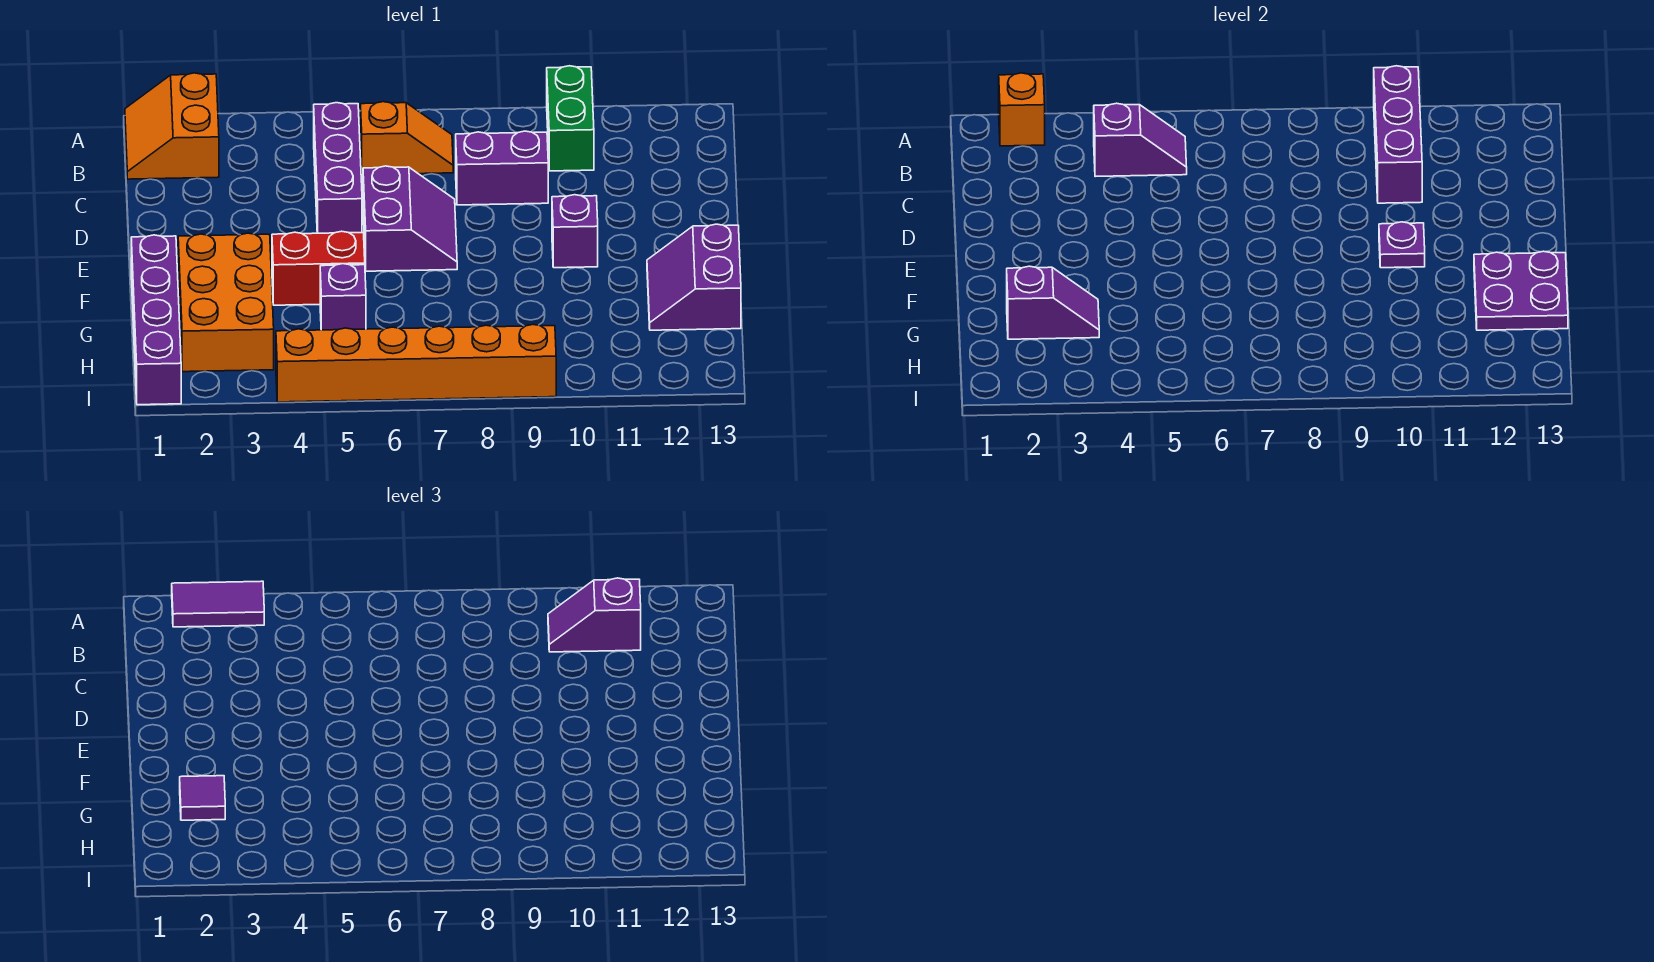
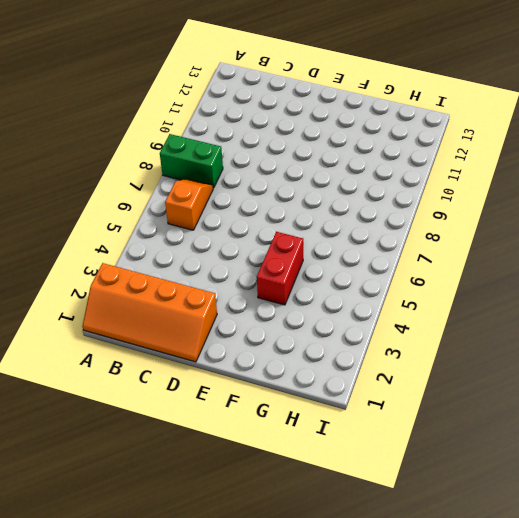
orange slope A1:D2 level 1 top 2 -> orange slope A1:B2 level 1 top 2
green brick A8:B8 level 1 -> green brick A10:B10 level 1
none -> purple brick B5:D5 level 1
none -> purple brick C8:C9 level 1
none -> purple slope D6:E7 level 1 top 6

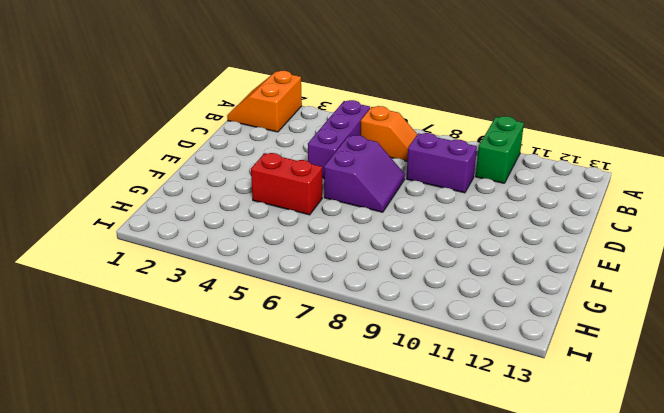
none -> purple brick E10 level 1
none -> purple brick F1:I1 level 1
none -> orange brick F2:H3 level 1

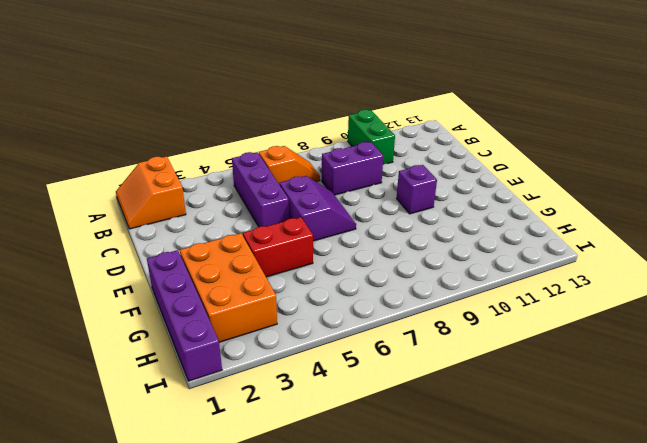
none -> purple slope F12:G13 level 1 top 13
none -> purple brick G5 level 1
none -> orange brick I4:I9 level 1

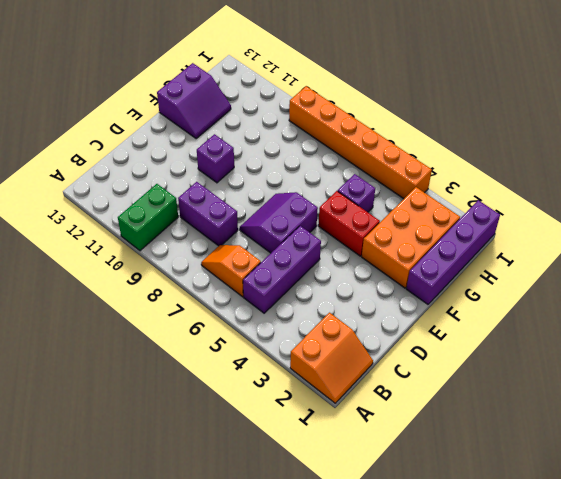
none -> orange brick A2 level 2
none -> purple brick A10:C10 level 2
none -> purple slope B4:B5 level 2 top 4

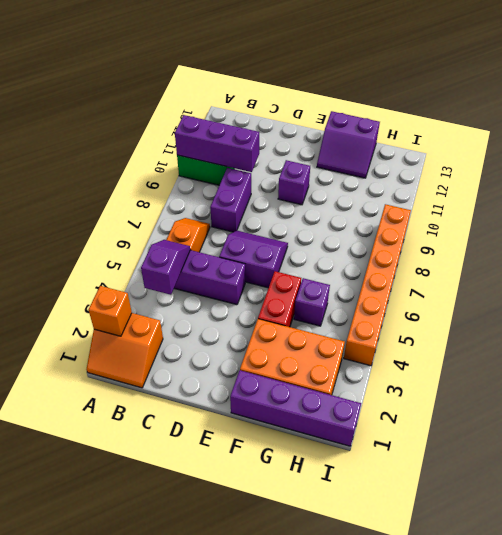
none -> purple plate E10 level 2
none -> purple plate F12:G13 level 2
none -> purple slope G2:G3 level 2 top 2

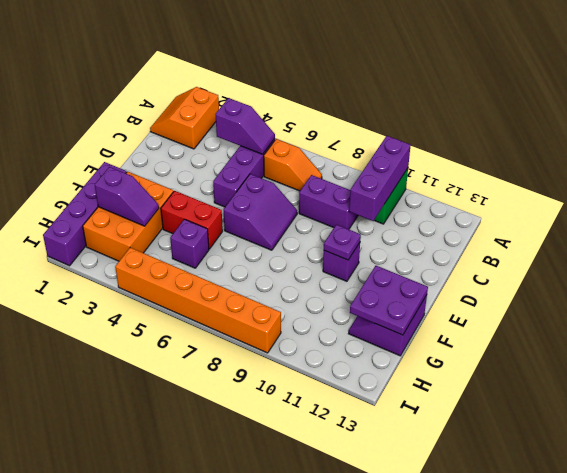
none -> orange brick A2 level 2
none -> purple tile A2:A3 level 3
none -> purple slope B10:B11 level 3 top 11

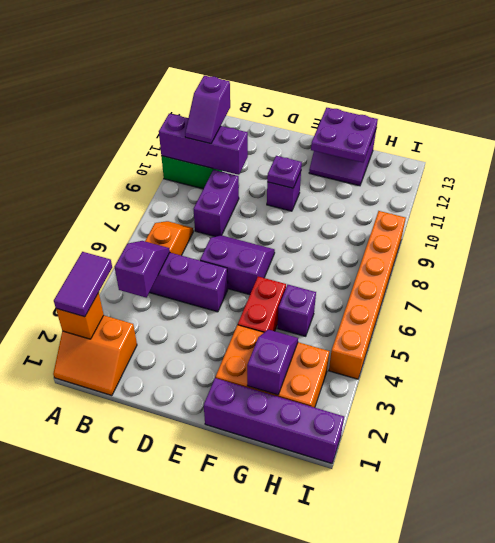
none -> purple tile G2 level 3

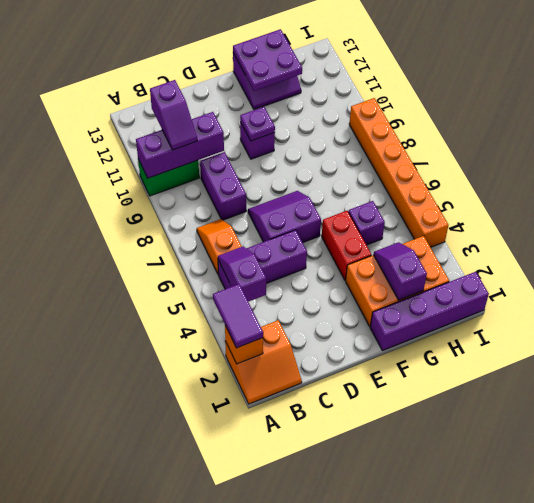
none -> purple tile G2 level 3

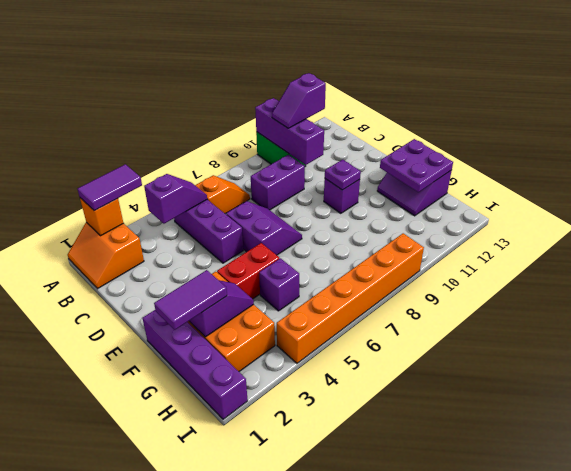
purple tile G1:G2 level 3 -> purple tile G2 level 3

